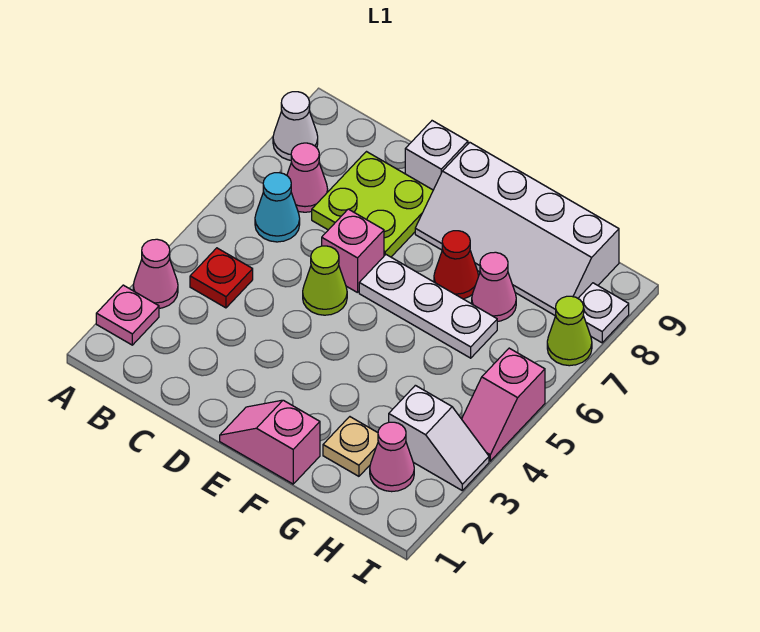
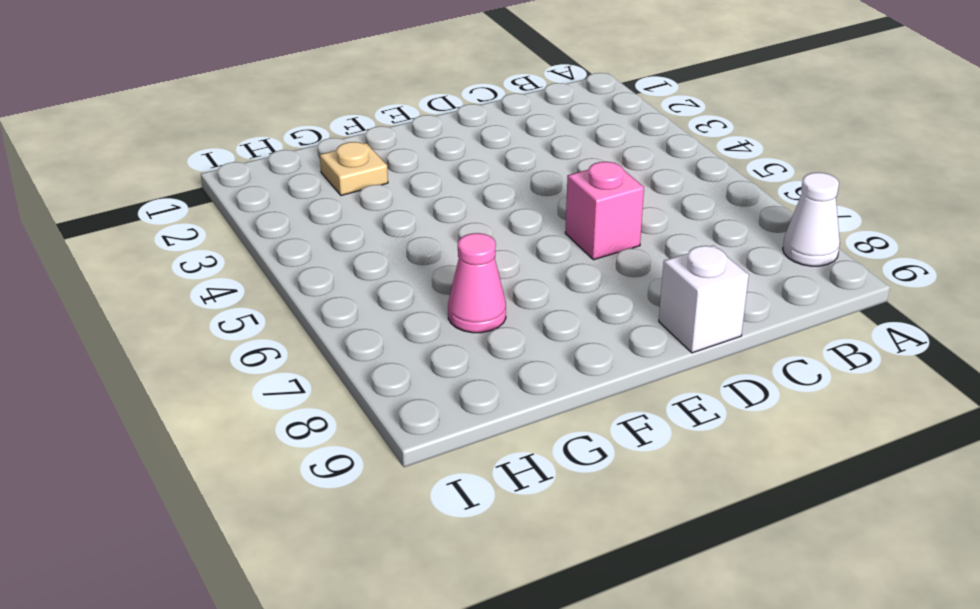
none -> pink plate A2 level 1
none -> pink cone A3 level 1
none -> red plate B4 level 1

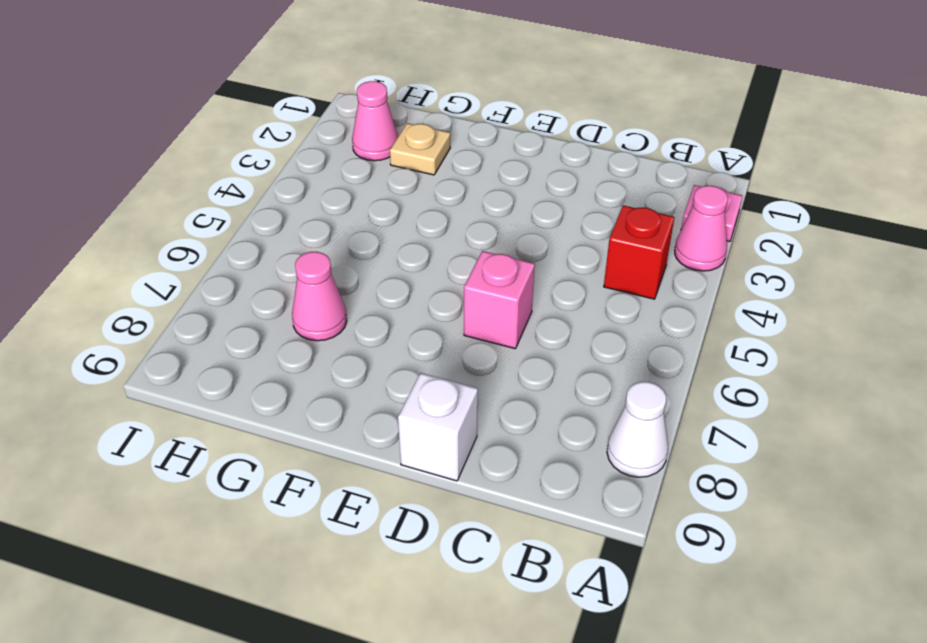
red brick B4 level 1 -> red plate B4 level 1
none -> cyan cone B6 level 1
none -> pink cone B7 level 1
none -> lime plate C7:D8 level 1

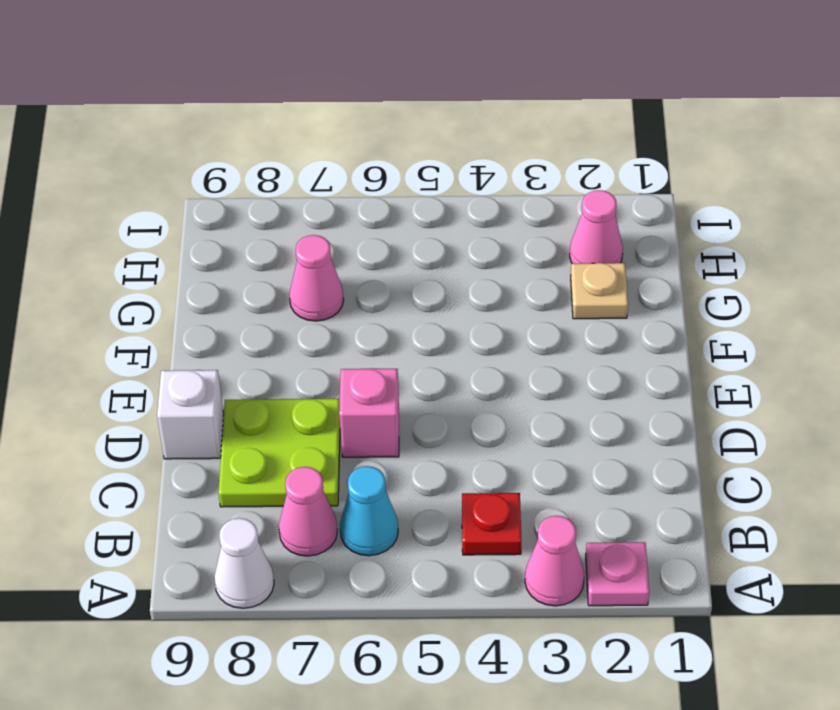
none -> lime cone D5 level 1
none -> pink slope E1:F1 level 1 top F
none -> white plate E6:G6 level 1

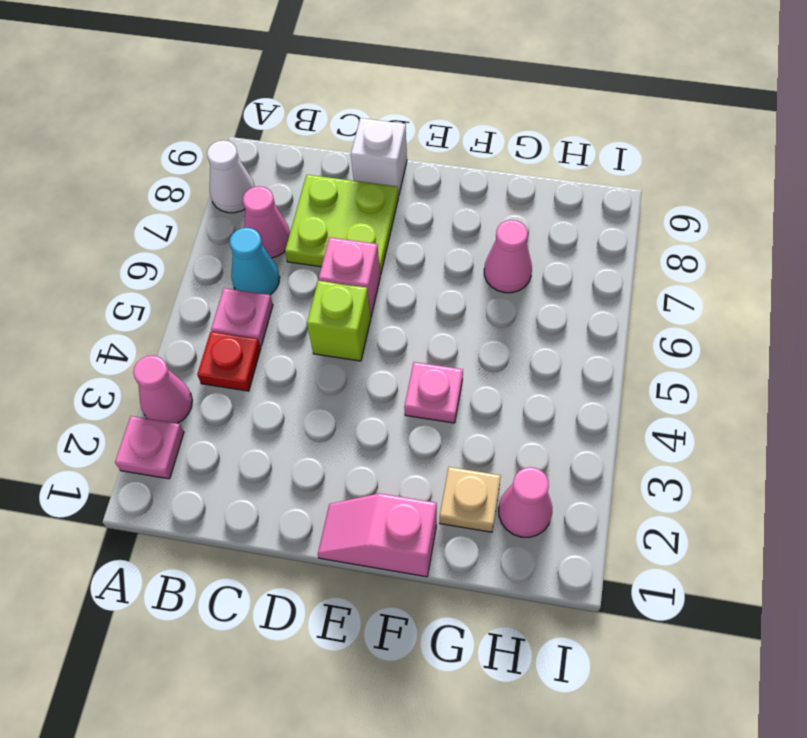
pink plate B5 level 1 -> none
lime brick D5 level 1 -> lime cone D5 level 1
pink plate F4 level 1 -> none
none -> white plate E6:G6 level 1
none -> white slope E8:H9 level 1 top 9
none -> red cone F7 level 1

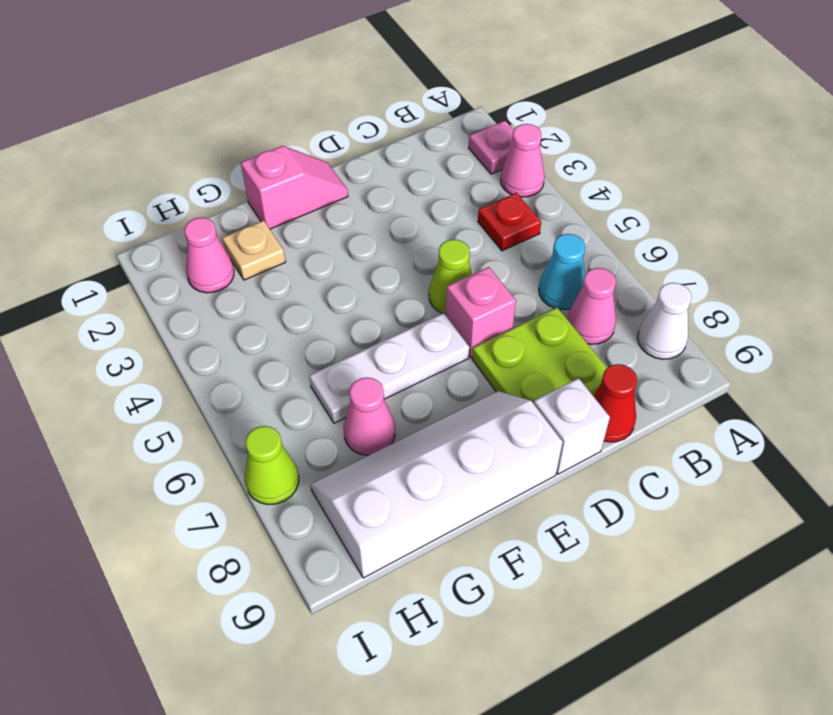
red cone C9 level 1 -> red cone F7 level 1
none -> white slope H3:I3 level 1 top H
none -> pink slope I4:I5 level 1 top 5
none -> white plate I8 level 1

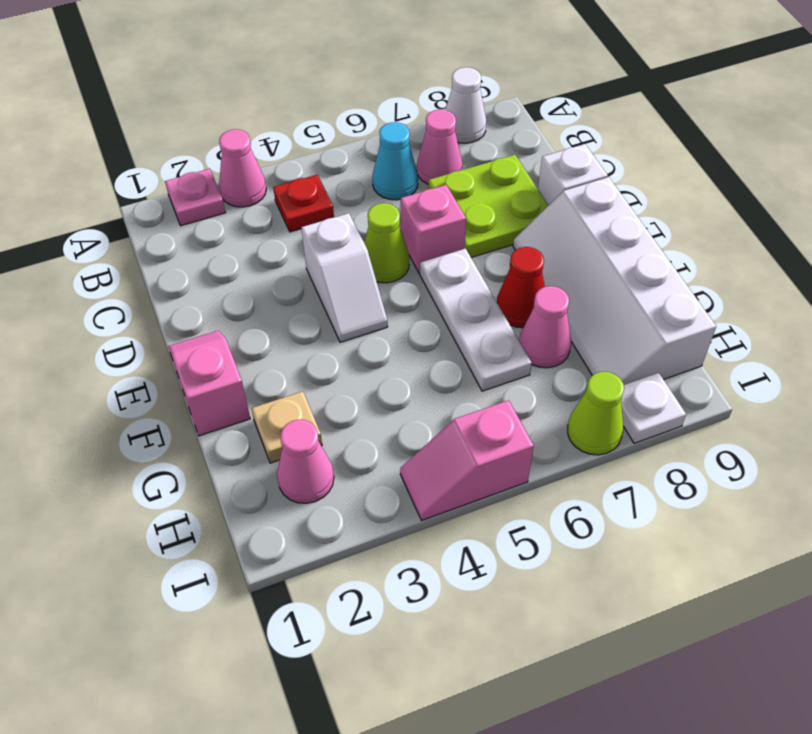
white slope D4:E4 level 1 top D -> white slope H3:I3 level 1 top H

